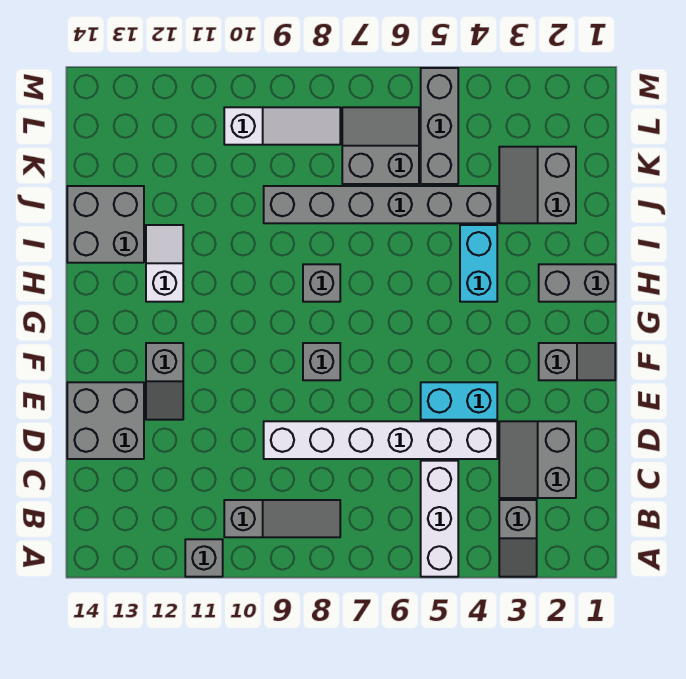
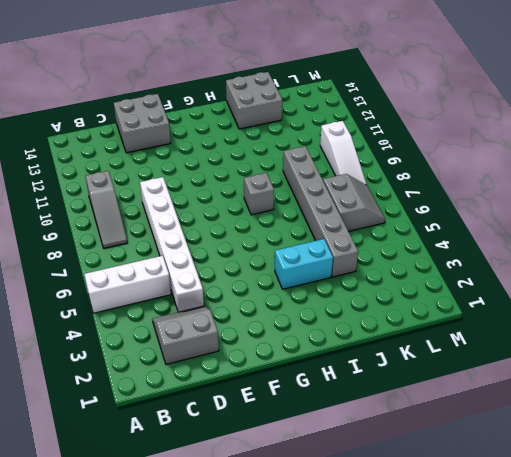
none -> grey slope A3:B3 level 1 top B
none -> grey brick A11 level 1
none -> cyan brick E4:E5 level 1

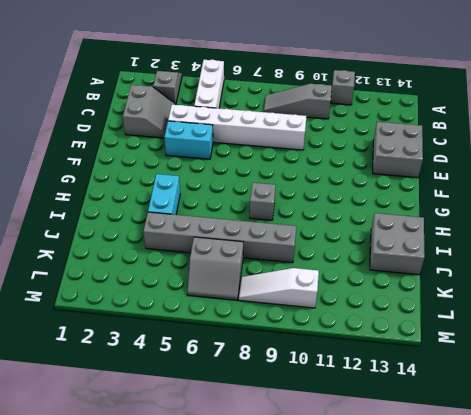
none -> grey slope E12:F12 level 1 top F
none -> grey slope F1:F2 level 1 top 2
none -> grey brick F8 level 1

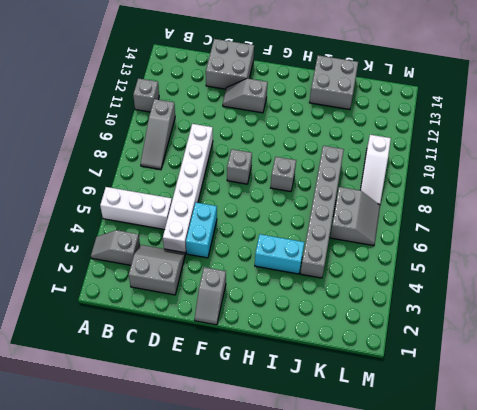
none -> grey brick H1:H2 level 1
none -> white slope H12:I12 level 1 top H
none -> grey slope J2:K3 level 1 top 2

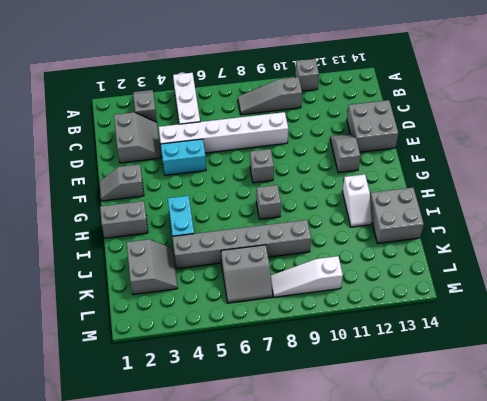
none -> grey brick K5:M5 level 1

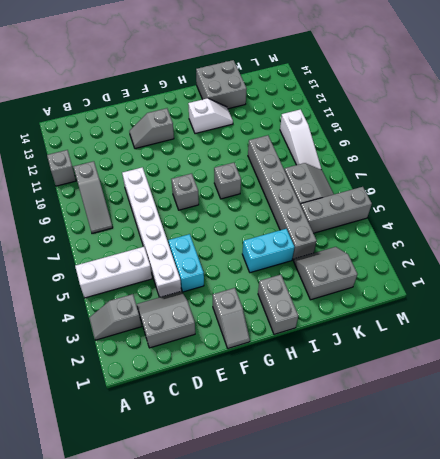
none -> grey brick D13:E14 level 1

